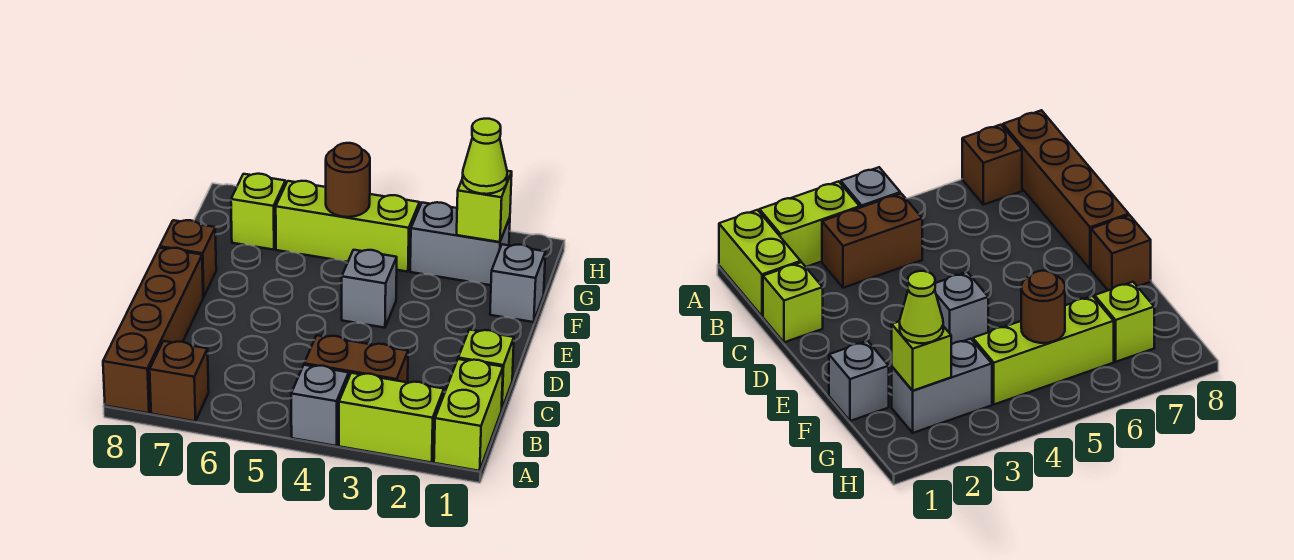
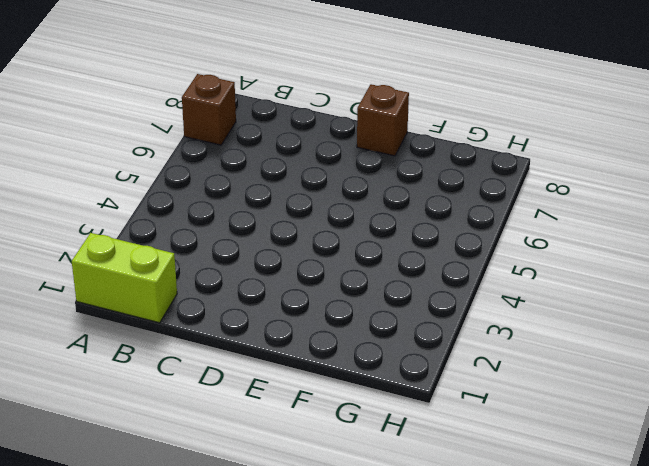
none -> lime brick A2:A3 level 1
none -> grey brick A4 level 1
none -> brown brick A8:D8 level 1

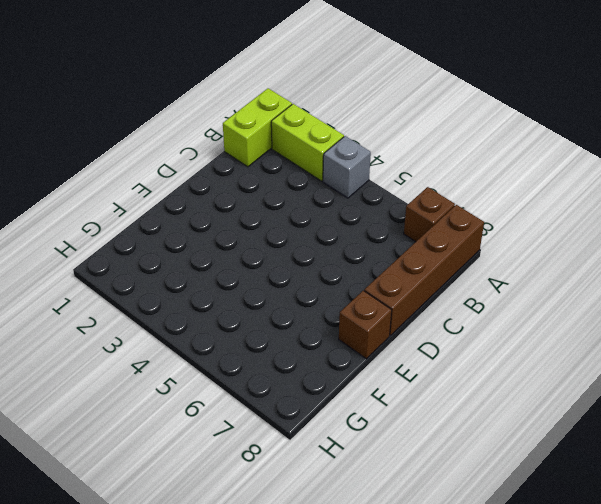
none -> brown brick B3:B4 level 1
none -> lime brick C1 level 1
none -> grey brick E4 level 1

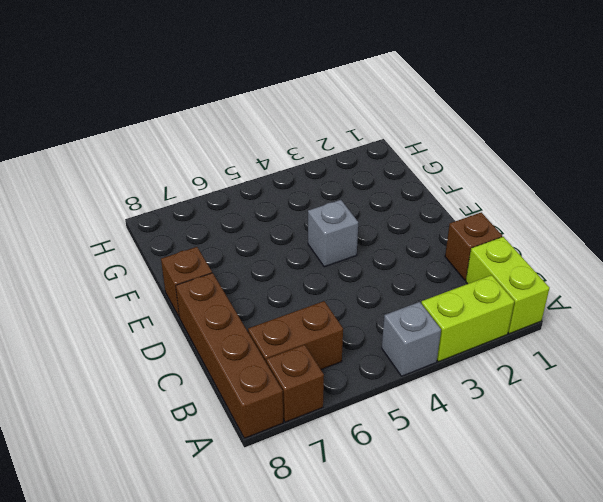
brown brick B6:B7 level 1 -> brown brick B3:B4 level 1
brown brick C1 level 1 -> lime brick C1 level 1
none -> grey brick F1 level 1
none -> grey brick G2:G3 level 1
none -> lime brick G4:G6 level 1

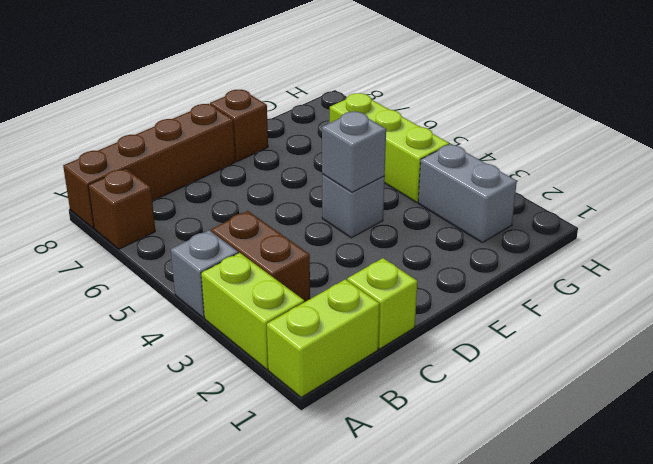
grey brick E4 level 2 -> grey brick F1 level 1
none -> lime brick G7 level 1
none -> lime brick G2 level 2
none -> brown round brick G5 level 2

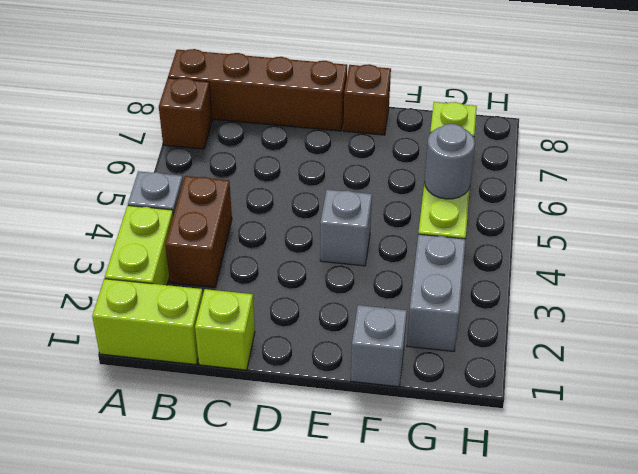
grey round brick G5 level 2 -> brown round brick G5 level 2
none -> lime brick G2 level 2
none -> lime cone G2 level 3

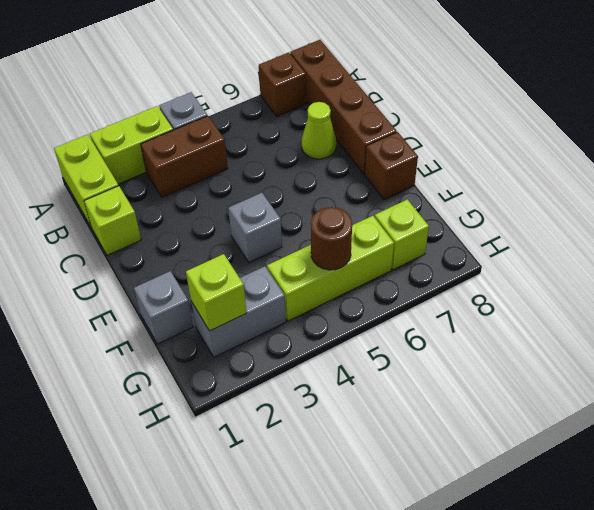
lime cone C7 level 1 -> lime cone G2 level 3

